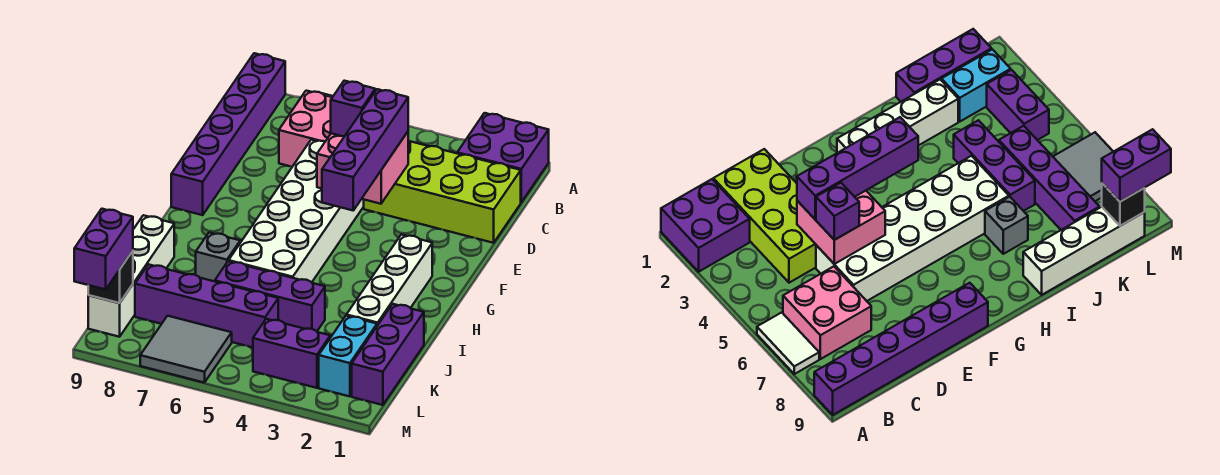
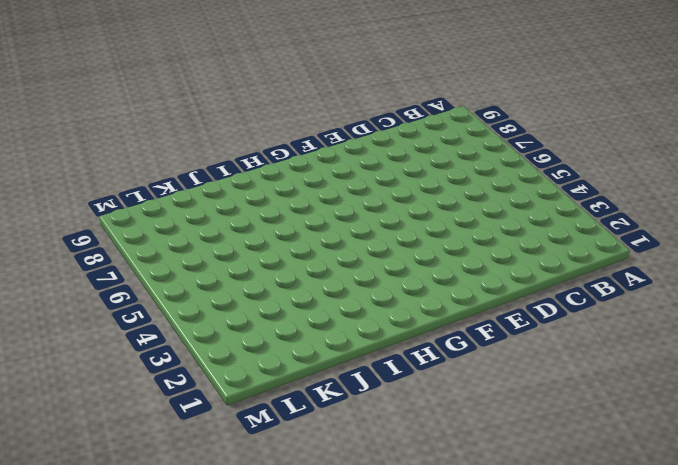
none -> purple brick A1:B2 level 1
none -> white tile A6:A7 level 1
none -> purple brick A9:F9 level 1

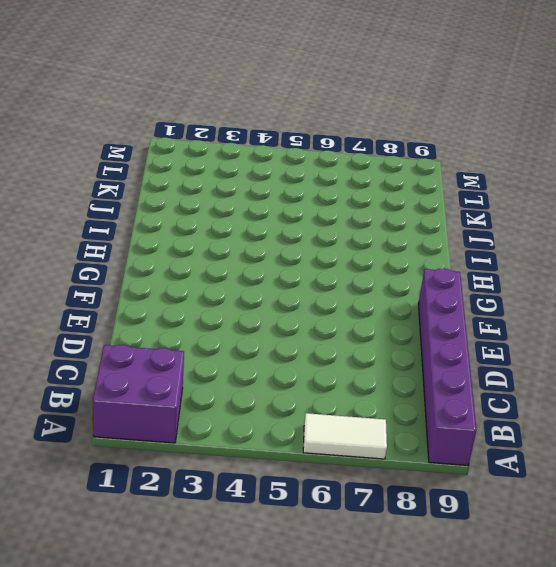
none -> pink brick B6:C7 level 1
none -> lime brick C1:D4 level 1
none -> white brick D5:I6 level 1

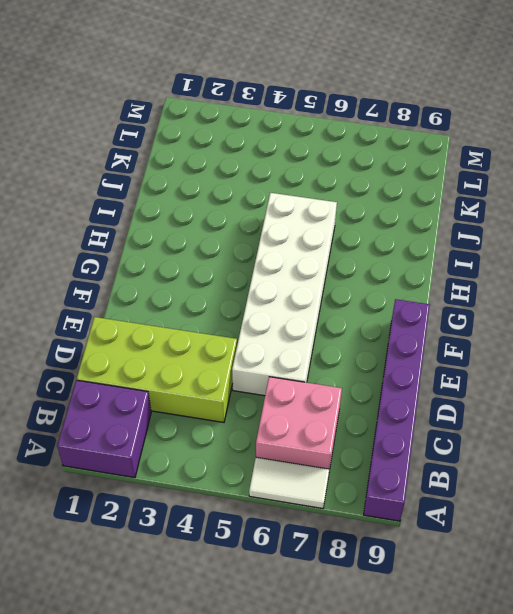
none -> white brick G2:J2 level 1
none -> grey brick I7 level 1
none -> white brick I9:L9 level 1

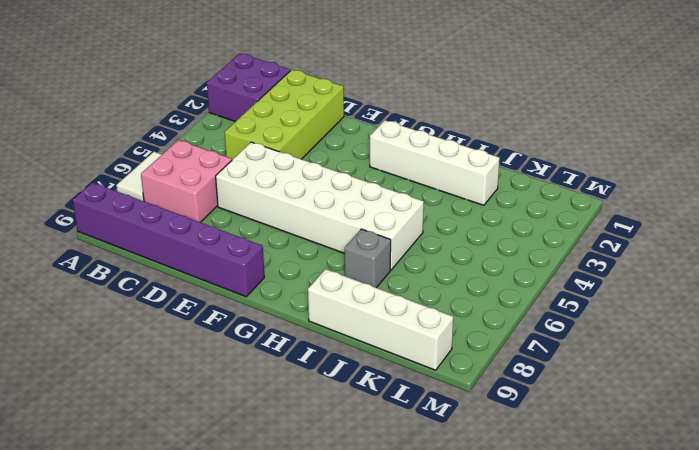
none -> purple brick J1:L1 level 1
none -> purple brick J4:J6 level 1
none -> cyan brick K2:L2 level 1

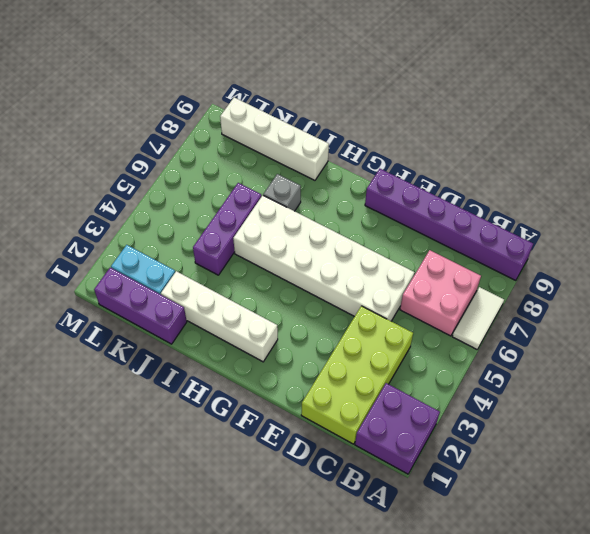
none -> purple brick K5:K8 level 1
none -> purple brick L3:L4 level 1
none -> grey tile L6:M7 level 1

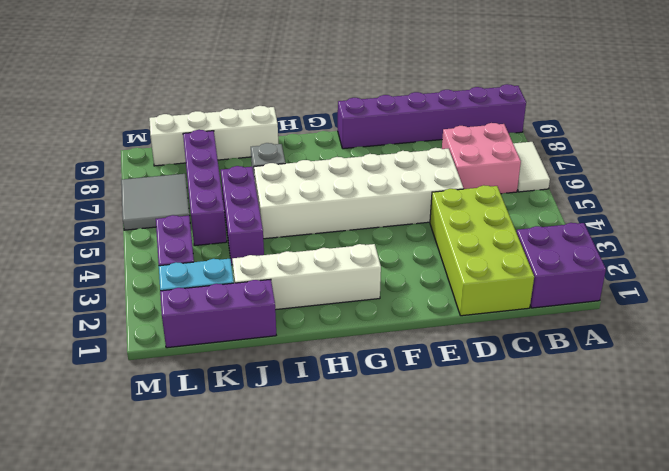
none -> pink brick D4:E5 level 2
none -> black brick L9 level 2
none -> purple brick D4:G4 level 3

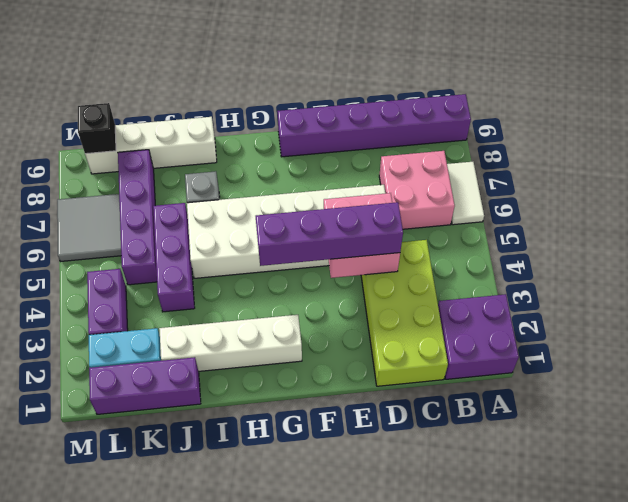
none -> purple brick D5 level 3
none -> purple brick L9:M9 level 3

